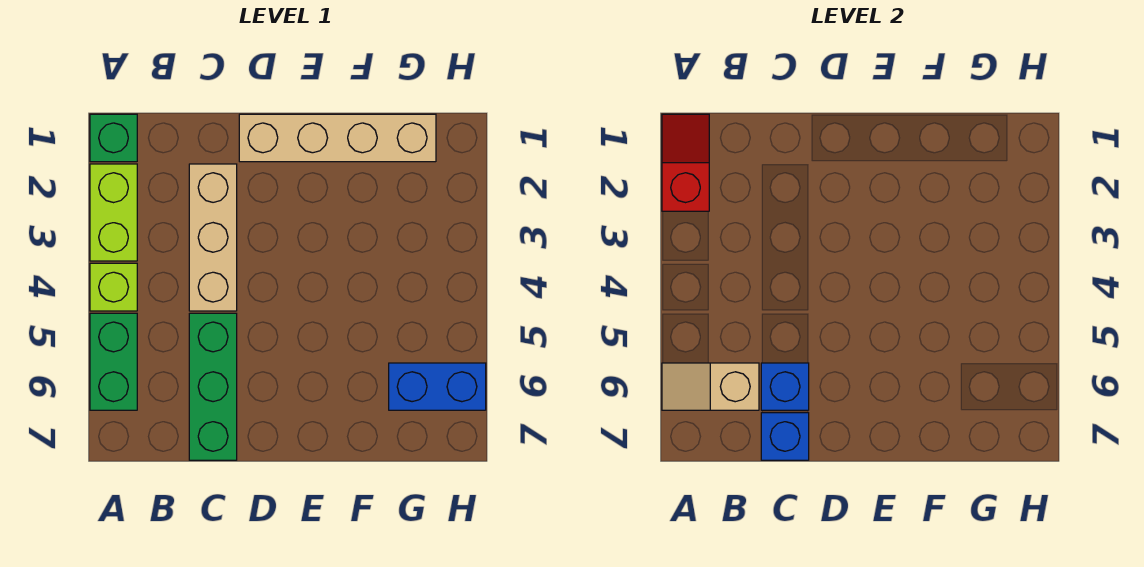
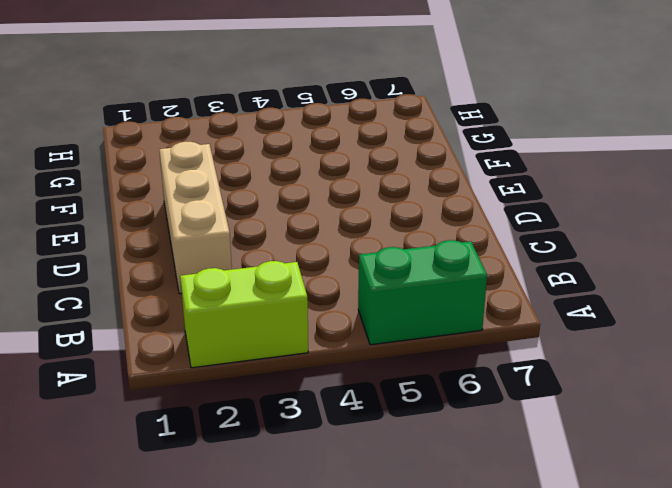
tan brick C2:E2 level 1 -> tan brick C2:C4 level 1
none -> green brick A1 level 1
none -> lime brick A4 level 1
none -> green brick C5:C7 level 1

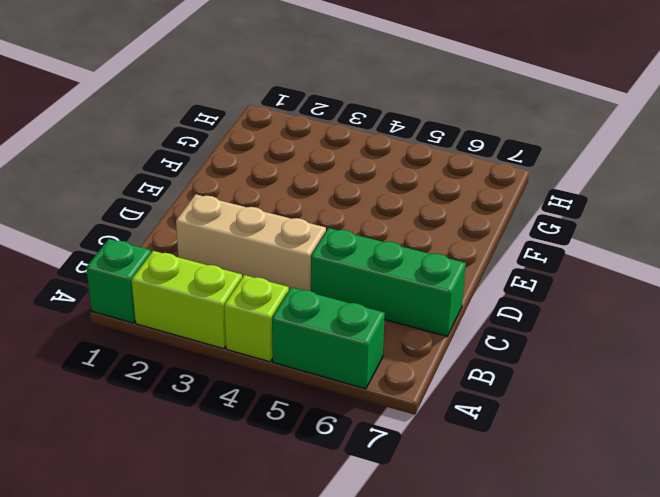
none -> tan brick D1:G1 level 1
none -> blue brick G6:H6 level 1
none -> red slope A1:A2 level 2 top 2

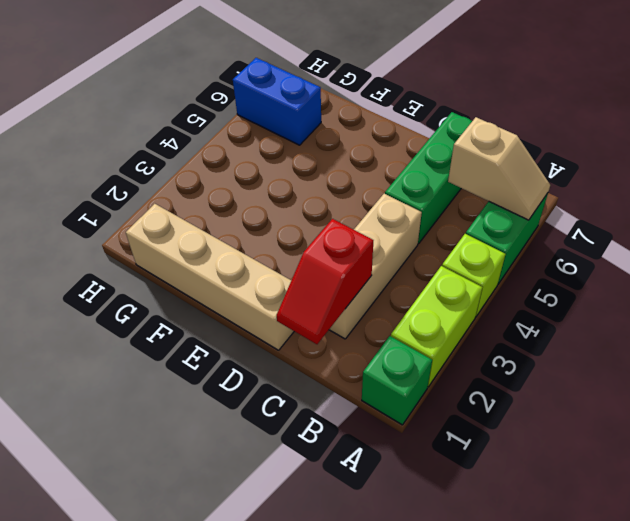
red slope C1:C2 level 2 top 2 -> red slope A1:A2 level 2 top 2
none -> blue brick C6 level 2
none -> blue brick C7 level 2

